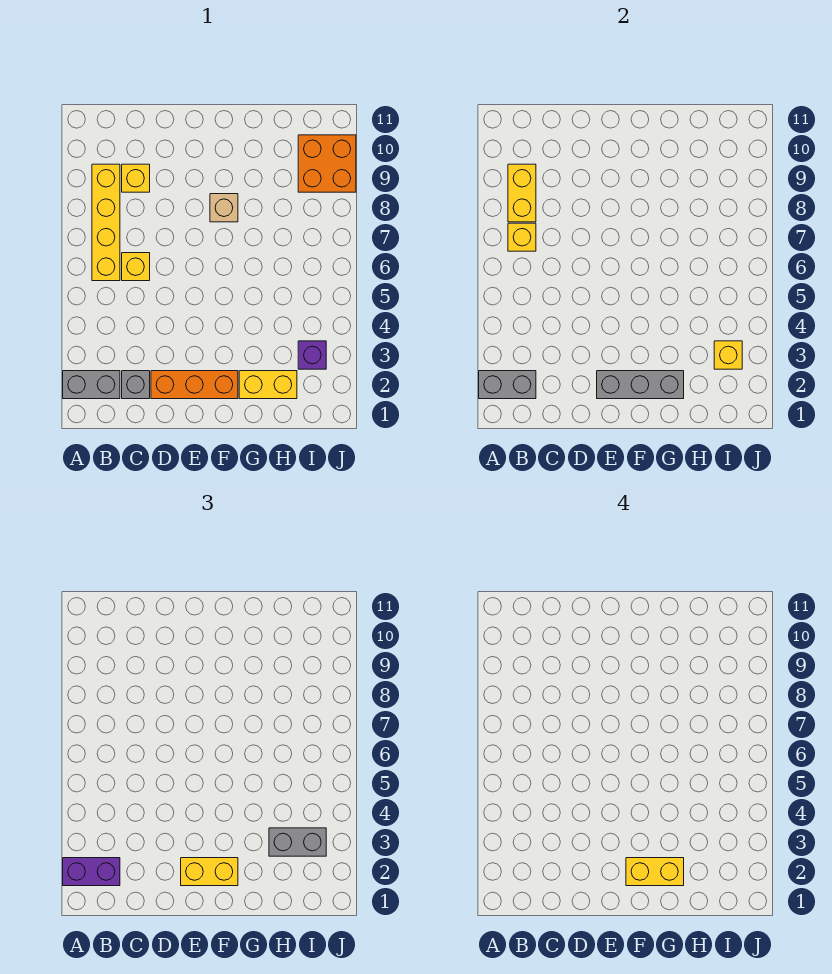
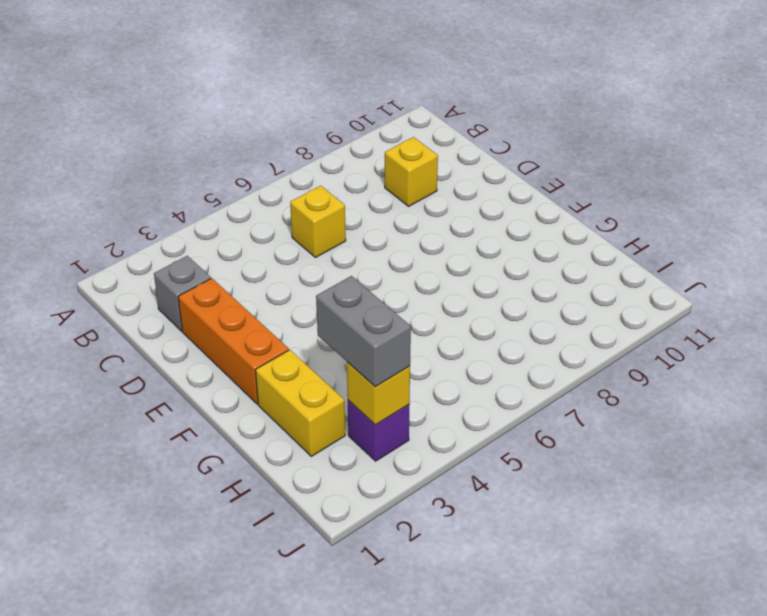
none -> grey brick A2:B2 level 1
none -> yellow brick B6:B9 level 1
none -> tan brick F8 level 1

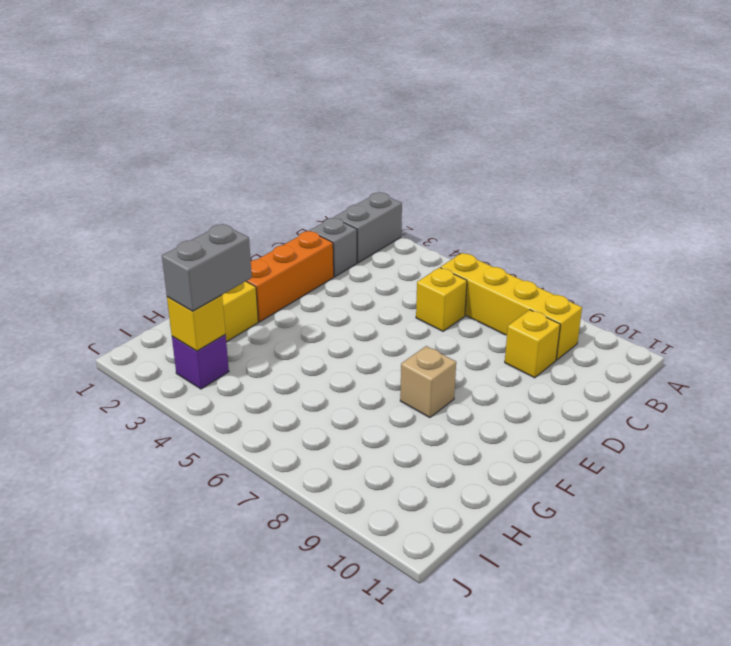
none -> orange brick I9:J10 level 1
none -> grey brick A2:B2 level 2
none -> yellow brick B7 level 2

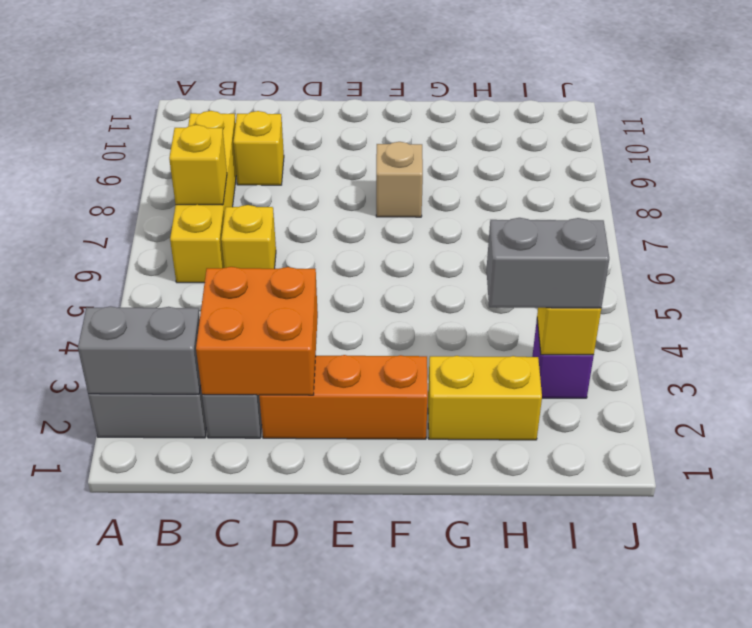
orange brick C2:D3 level 2 -> orange brick I9:J10 level 1
none -> yellow brick B8:B9 level 2
none -> grey brick E2:G2 level 2
none -> purple brick A2:B2 level 3

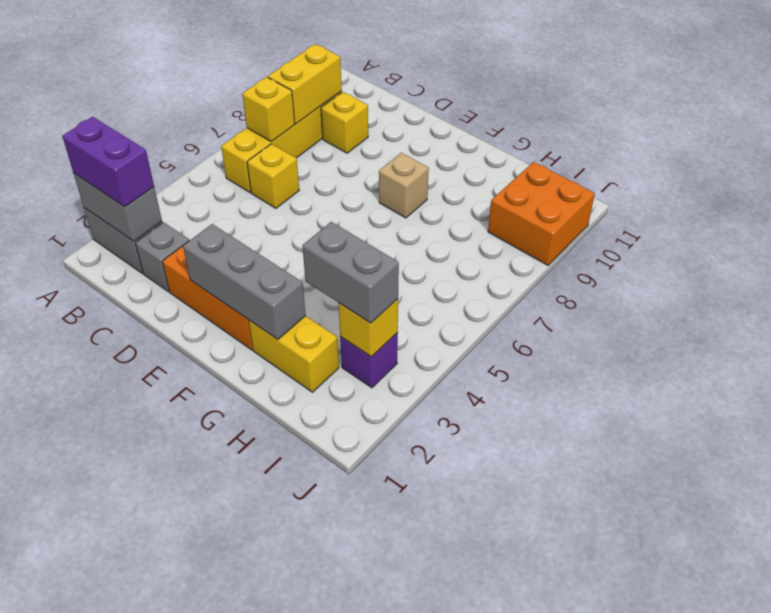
none -> yellow brick E2:F2 level 3
none -> yellow brick F2:G2 level 4

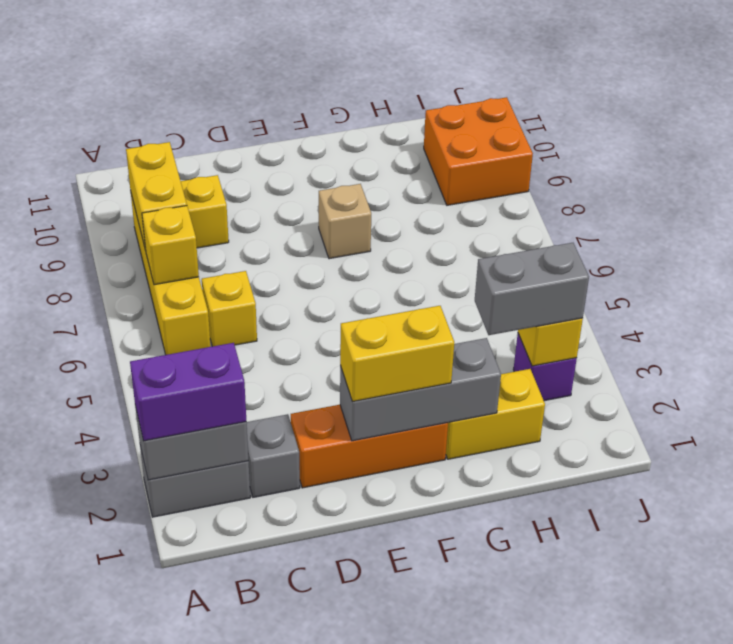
none -> yellow brick F2:G2 level 4

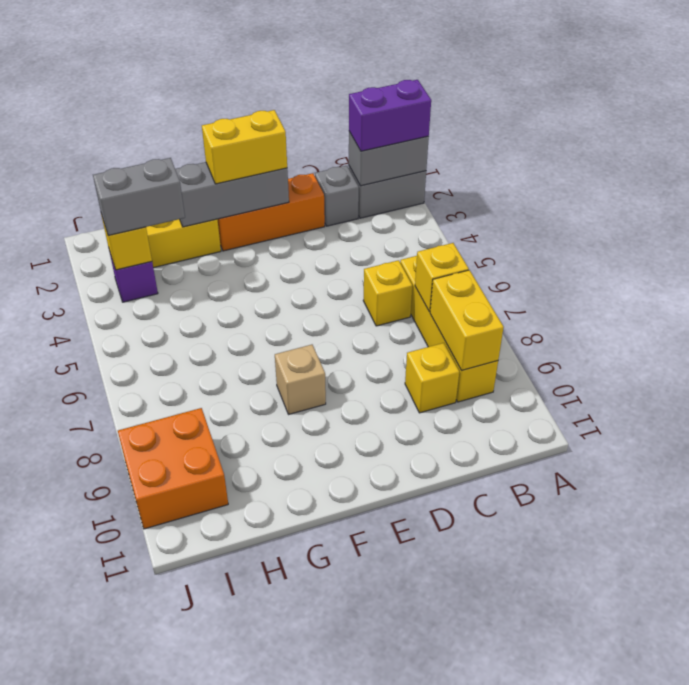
none -> yellow brick F2:G2 level 4

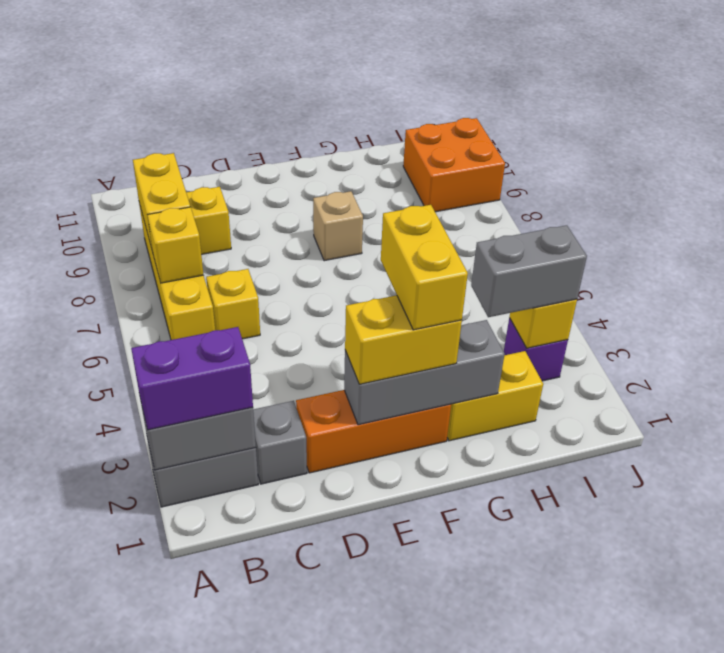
yellow brick F2:F3 level 4 -> yellow brick F2:G2 level 4

